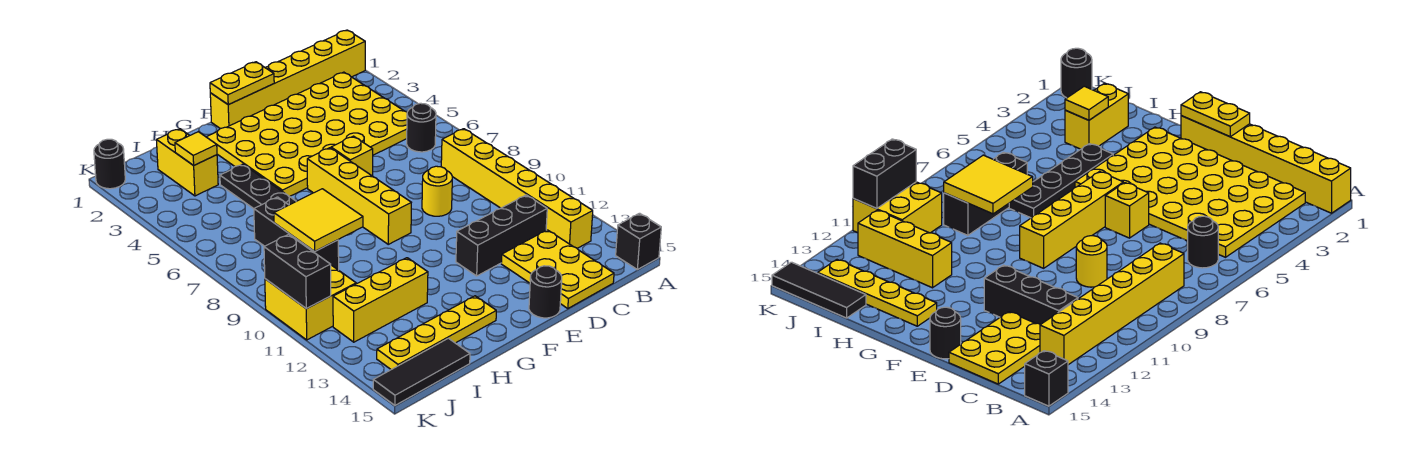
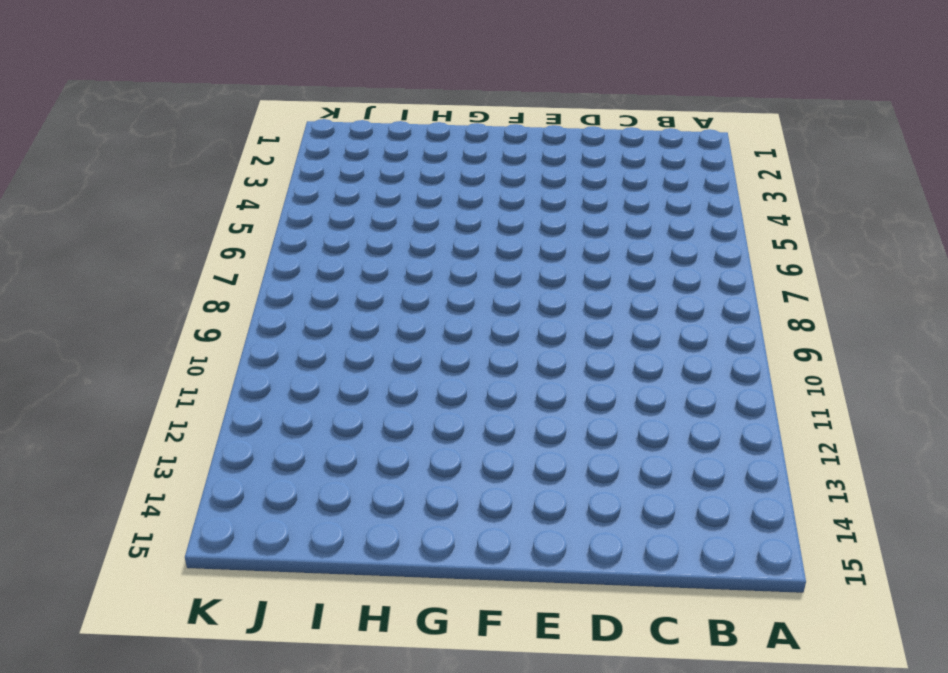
none -> yellow brick A1:F1 level 1
none -> black brick A15 level 1
none -> yellow plate B2:G5 level 1

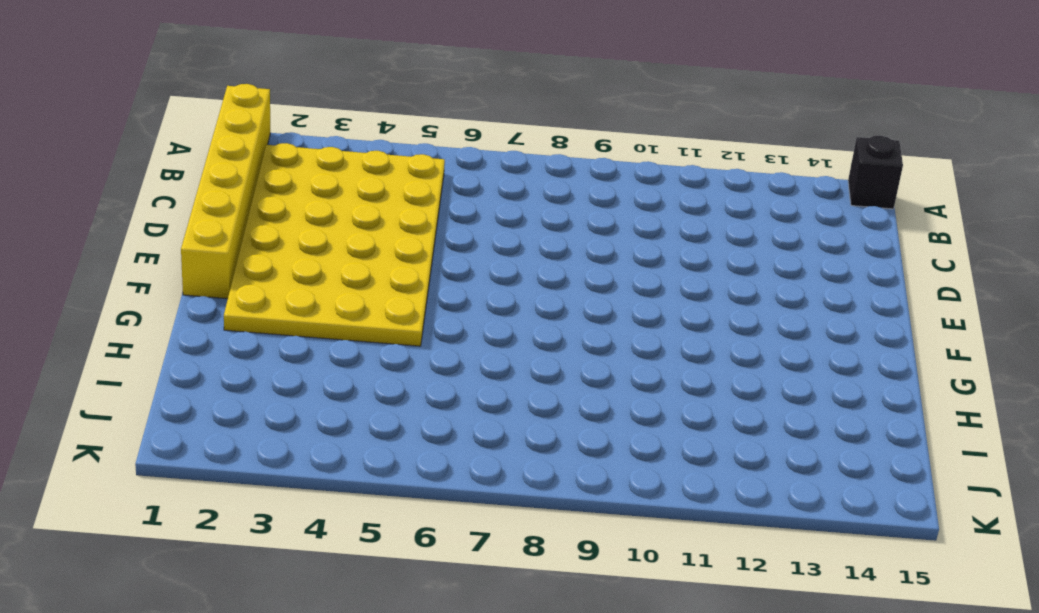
none -> black round brick B6 level 1
none -> yellow brick B8:B13 level 1
none -> black brick C12:E12 level 1

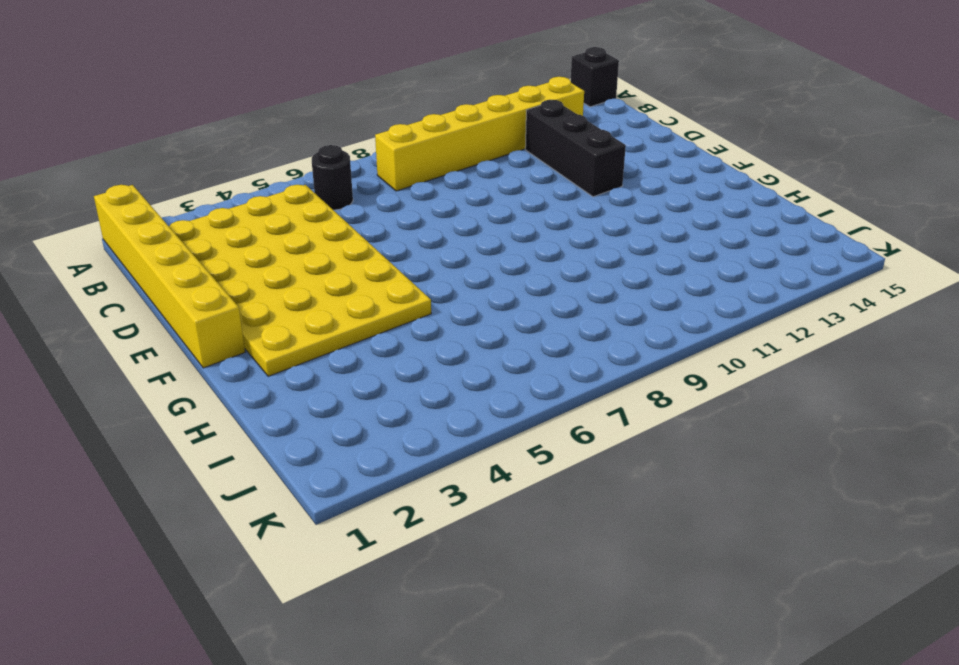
none -> yellow plate C13:D15 level 1
none -> yellow round brick D9 level 1
none -> yellow brick E6 level 1

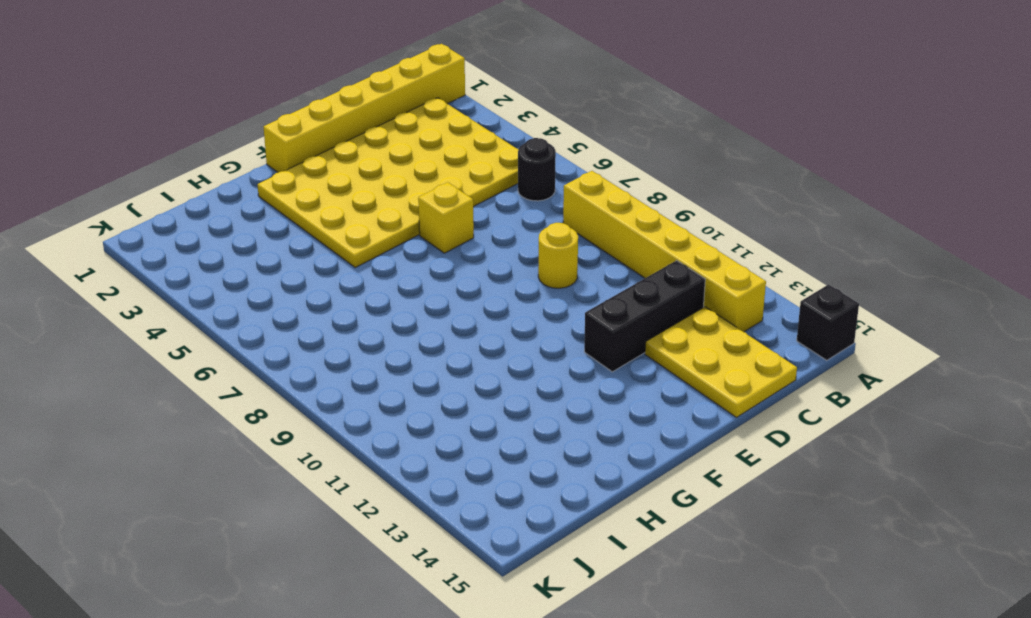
none -> black round brick E15 level 1
none -> yellow brick F6:F9 level 1
none -> yellow plate G14:J14 level 1

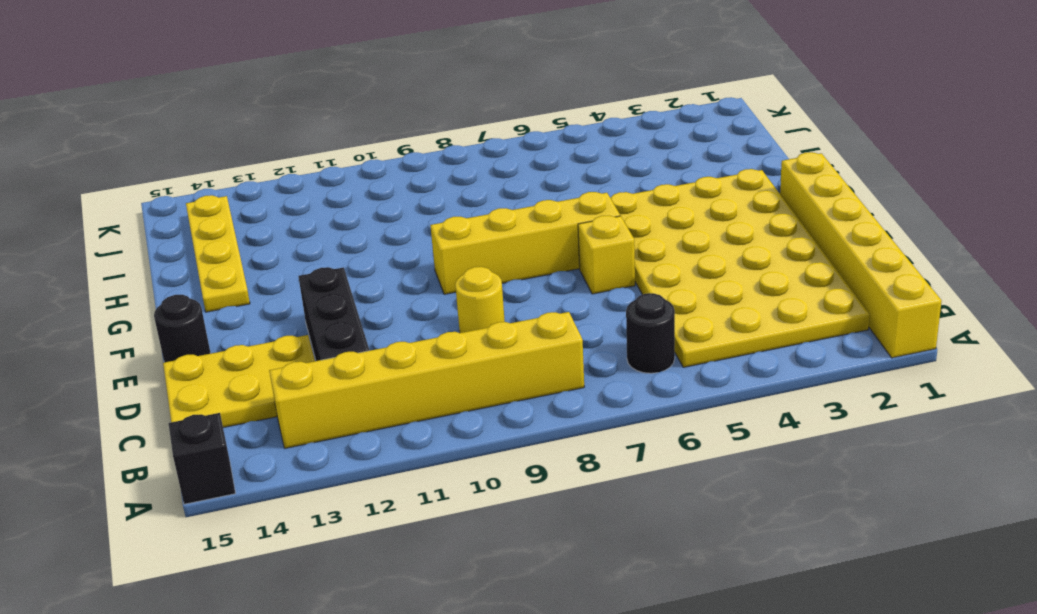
none -> black plate H4:H7 level 1
none -> yellow brick H12:J12 level 1
none -> yellow brick I2:I3 level 1

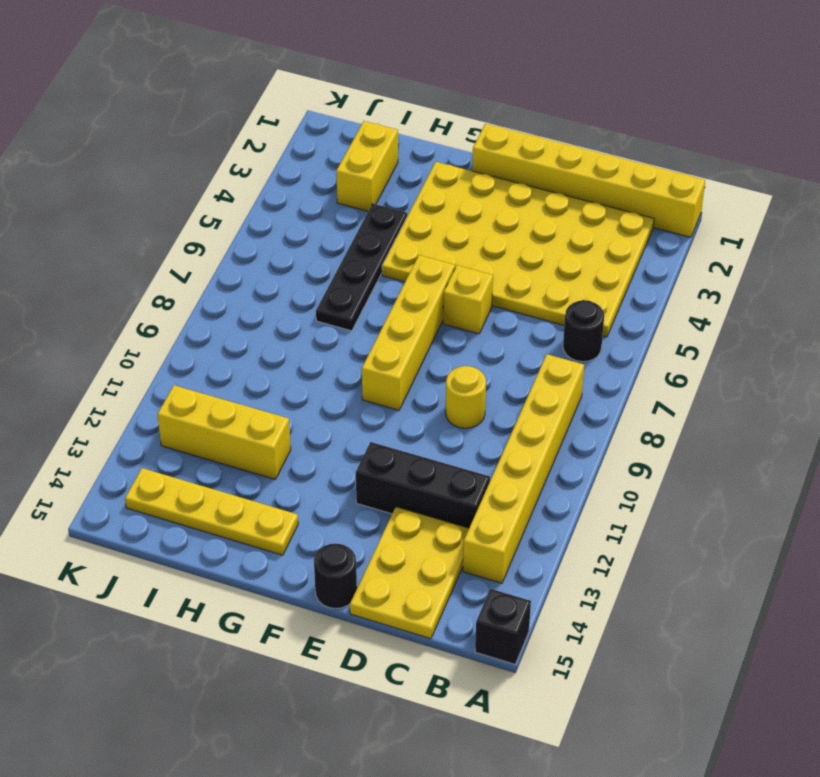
none -> black brick I7:I9 level 1
none -> black tile I15:K15 level 1
none -> yellow brick J10:K11 level 1

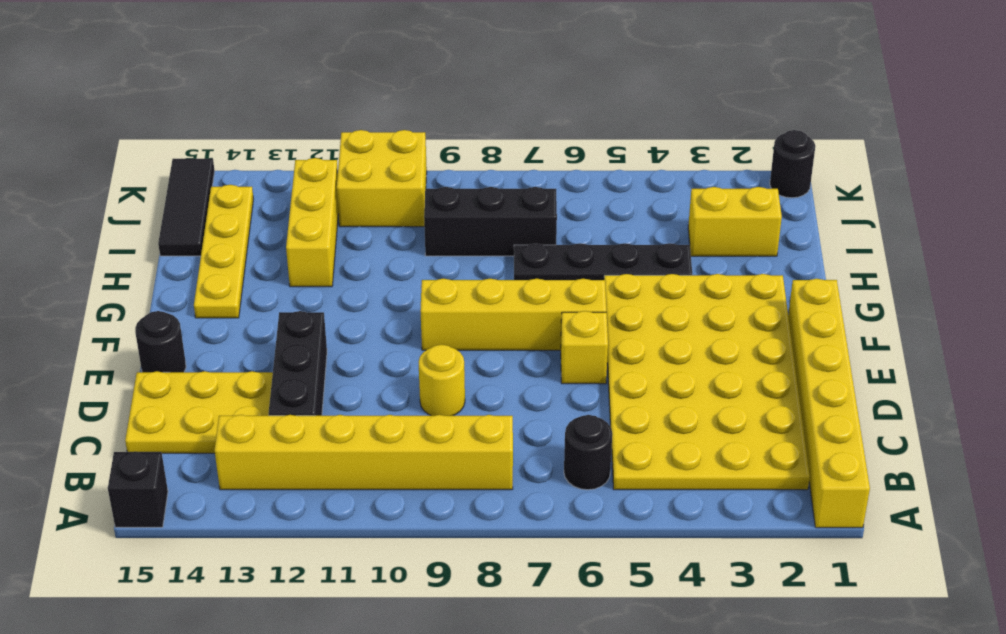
none -> yellow plate E1:F1 level 2
none -> yellow tile H8:I9 level 2
none -> yellow tile I3 level 2

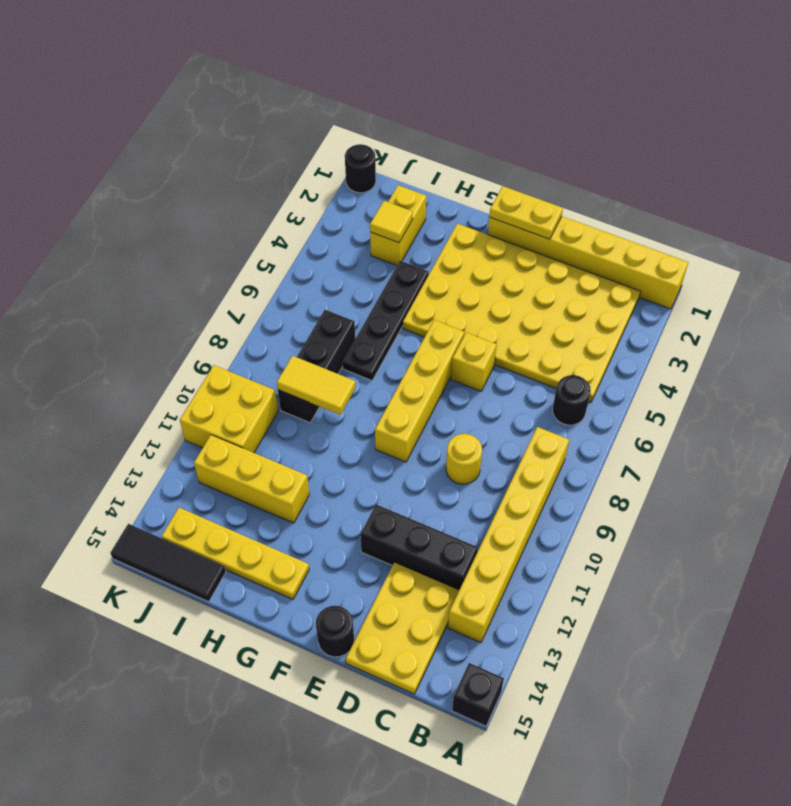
yellow tile H9:I9 level 2 -> yellow tile H8:I9 level 2
none -> black brick K10:K11 level 2

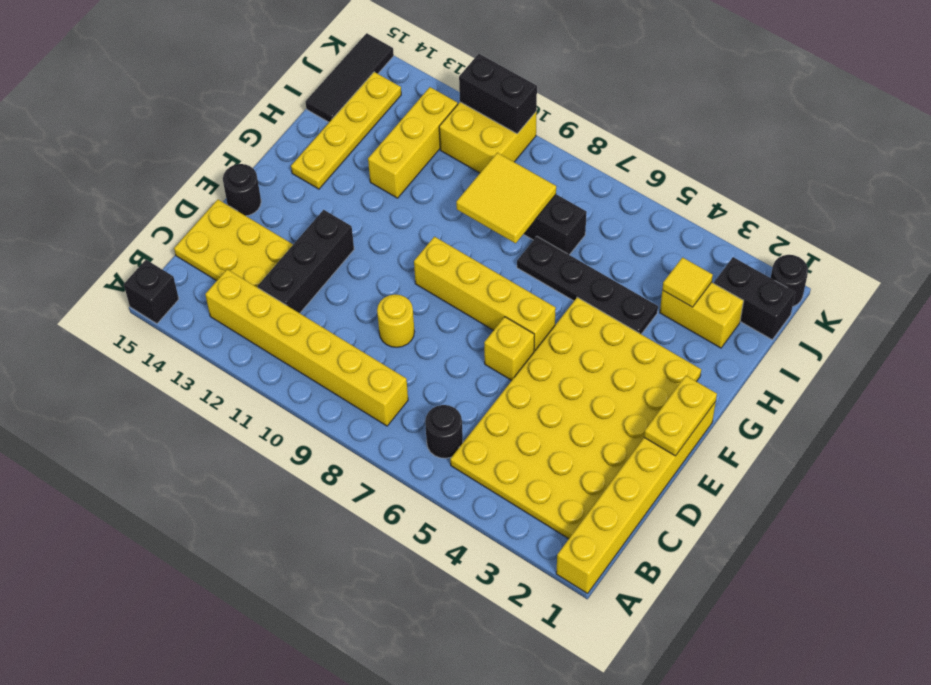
black brick J1:J2 level 1 -> none

